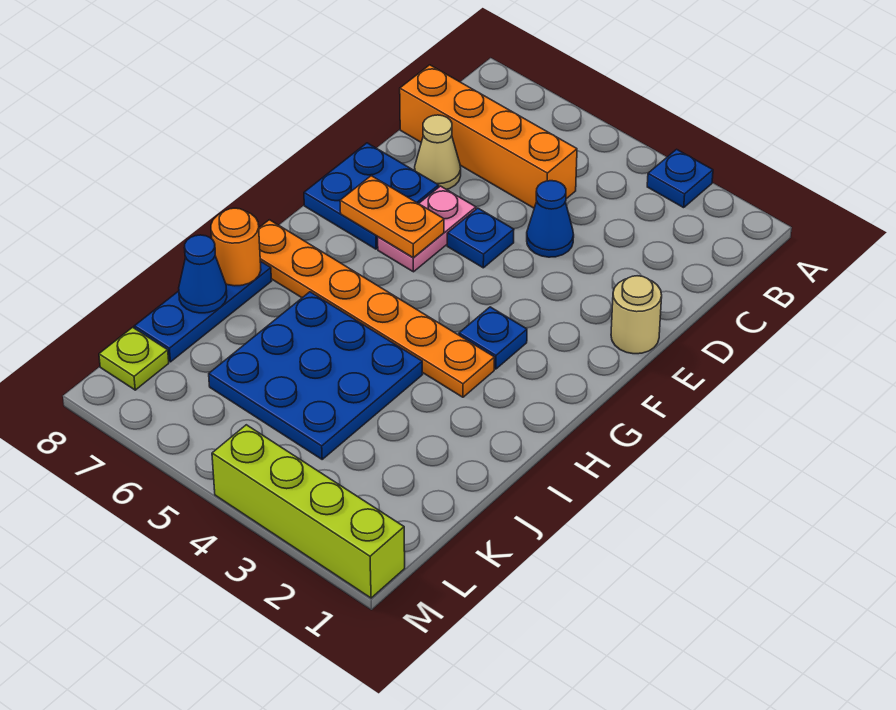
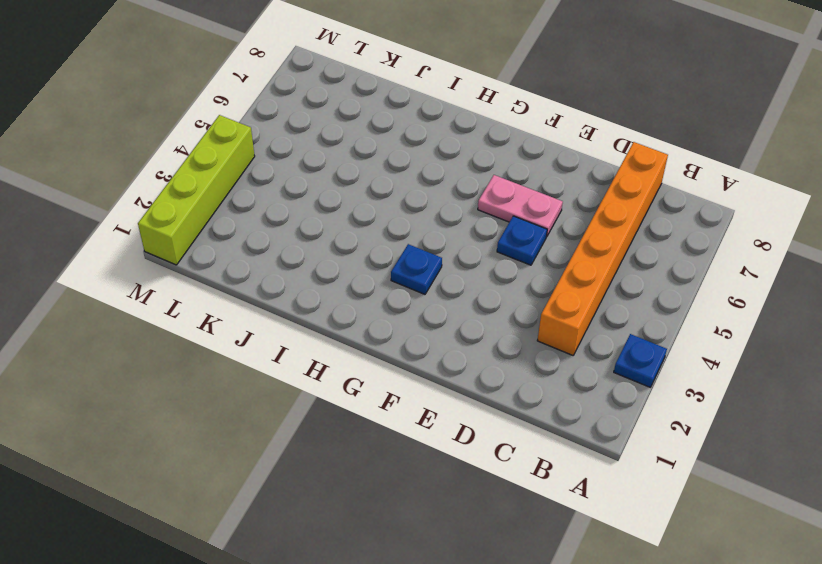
orange brick C3:C8 level 1 -> orange brick C5:C8 level 1
none -> blue cone D4 level 1
none -> tan cone D7 level 1
none -> tan round brick E1 level 1

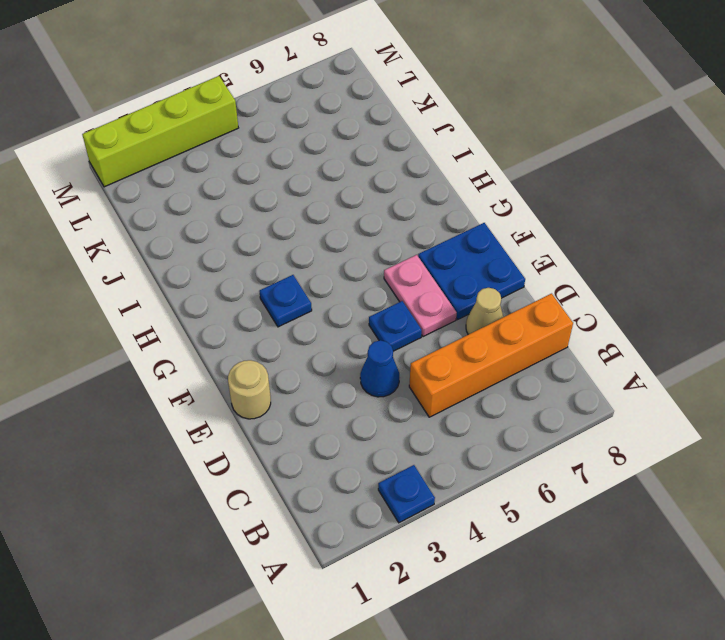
none -> orange plate H3:H8 level 1
none -> blue plate I4:K6 level 1
none -> blue plate I8:K8 level 1

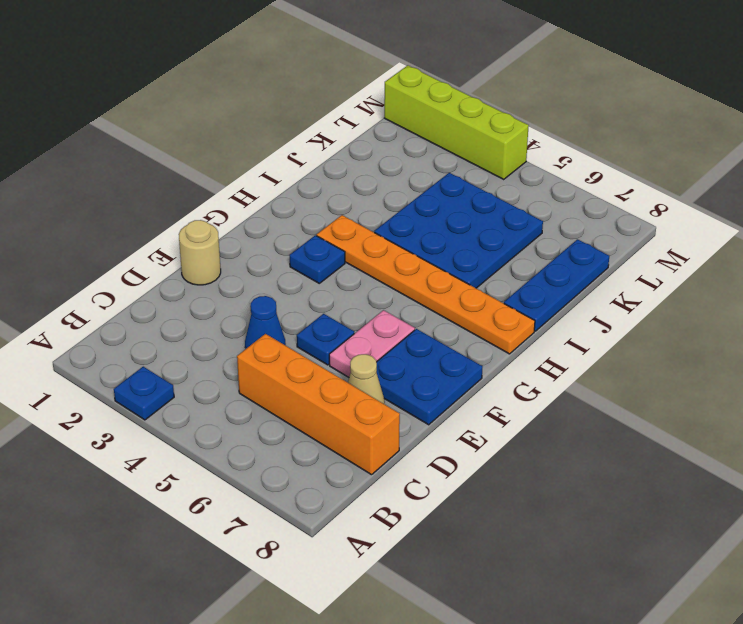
none -> lime plate L8 level 1
none -> orange plate F6:F7 level 2
none -> orange round brick I8 level 2

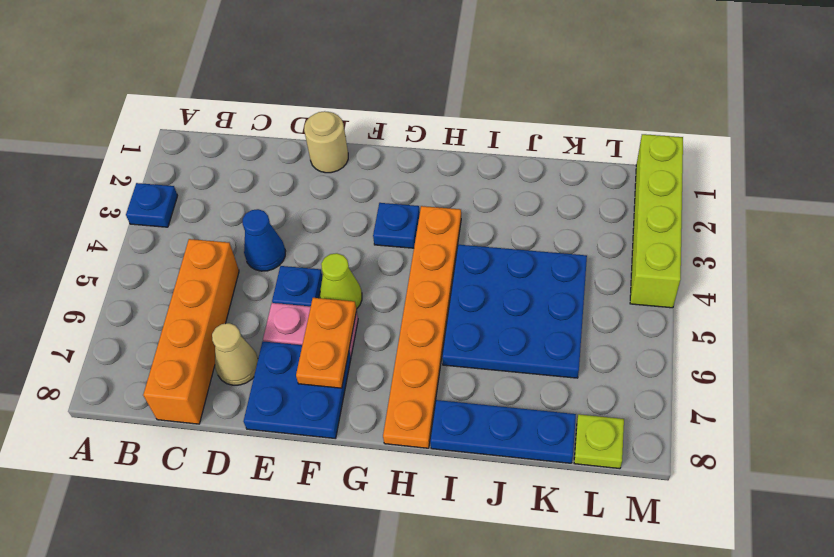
lime cone F5 level 1 -> none
none -> orange round brick I8 level 2
none -> blue cone J8 level 2

